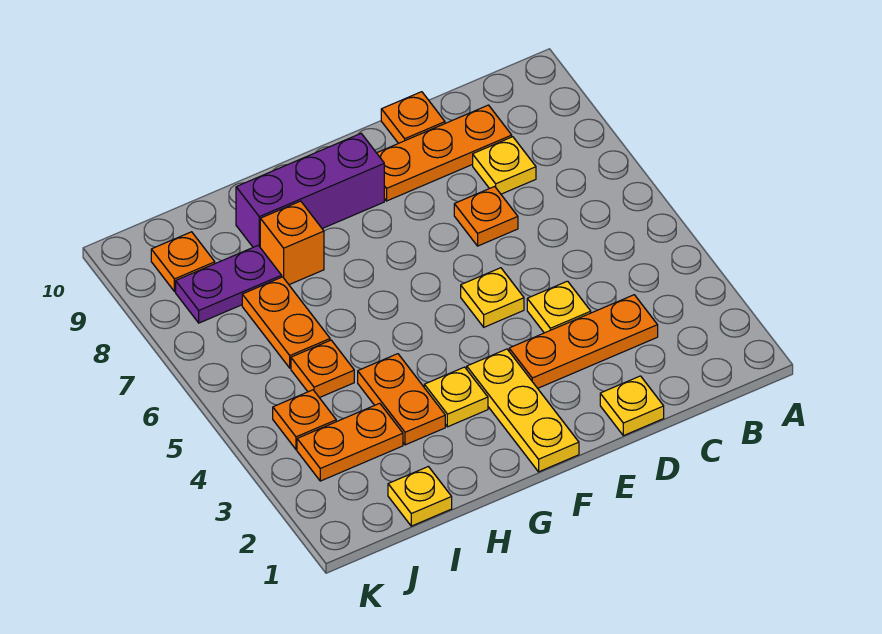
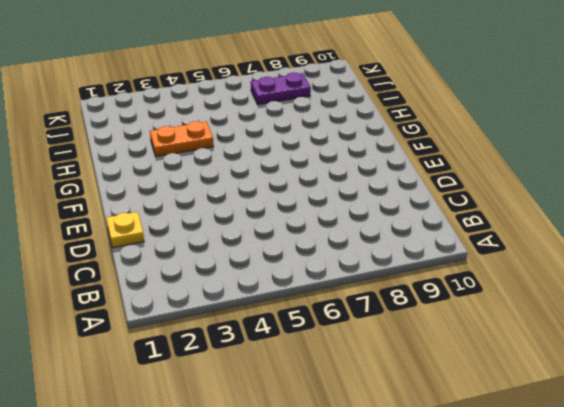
purple plate J7:J8 level 1 -> purple plate I8:J8 level 1
none -> orange plate C3:E3 level 1
none -> yellow plate C8 level 1
none -> orange plate C9:E9 level 1

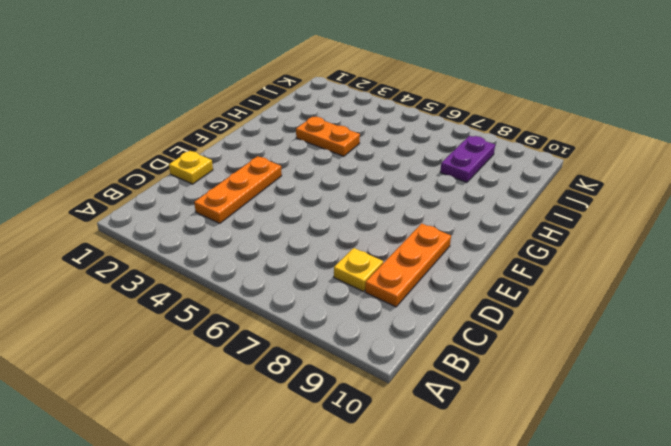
none -> yellow plate D4 level 1
none -> orange plate D7 level 1
none -> orange plate D10 level 1

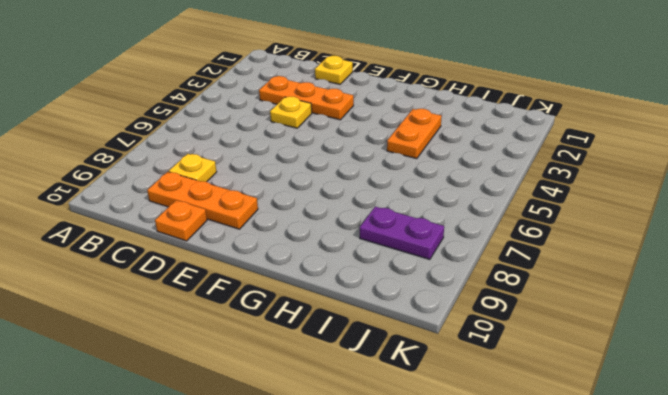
none -> orange plate D7 level 1
none -> yellow plate E5 level 1
none -> yellow plate F1:F3 level 1

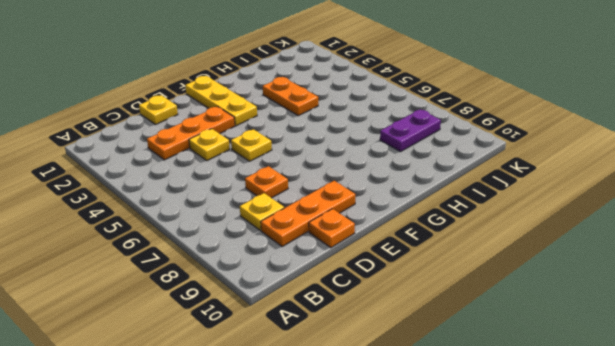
none -> purple brick F9:H9 level 1
none -> yellow plate G3 level 1
none -> orange brick H8 level 1

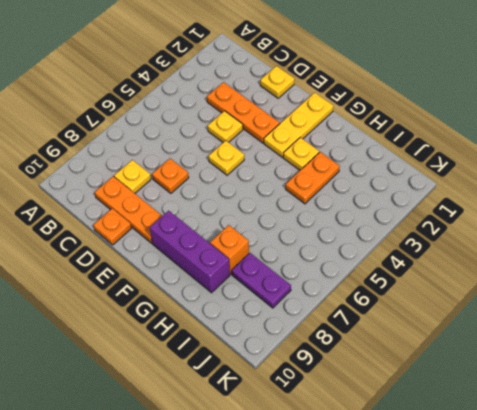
none -> yellow plate I1 level 1
none -> orange plate I3:J3 level 1
none -> orange plate I5 level 1

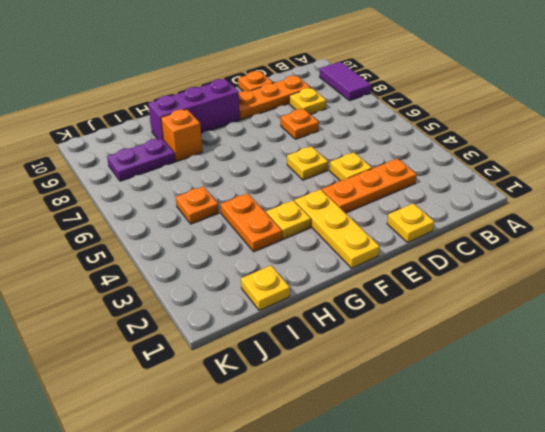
purple tile A8:A9 level 1 -> none
none -> orange plate I3:J3 level 1
none -> orange plate I6:I7 level 1
none -> orange plate J4 level 1

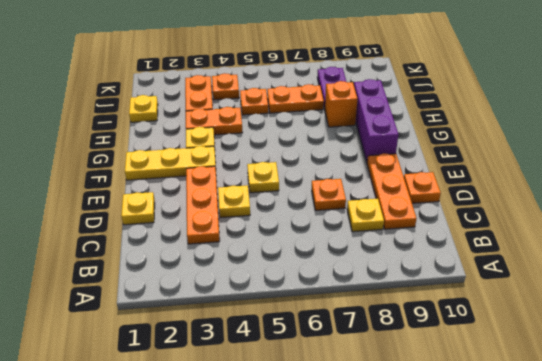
none -> orange plate J9 level 1

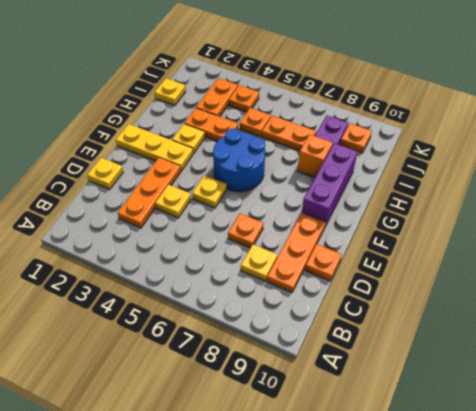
blue round brick F5:G6 level 1 -> none

